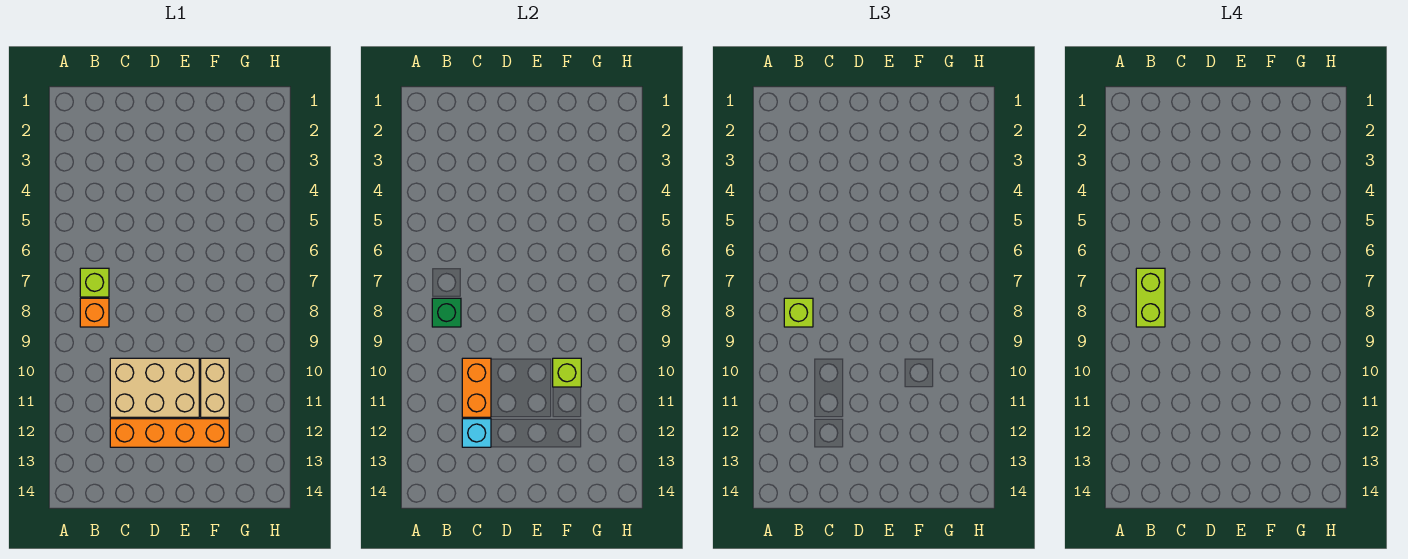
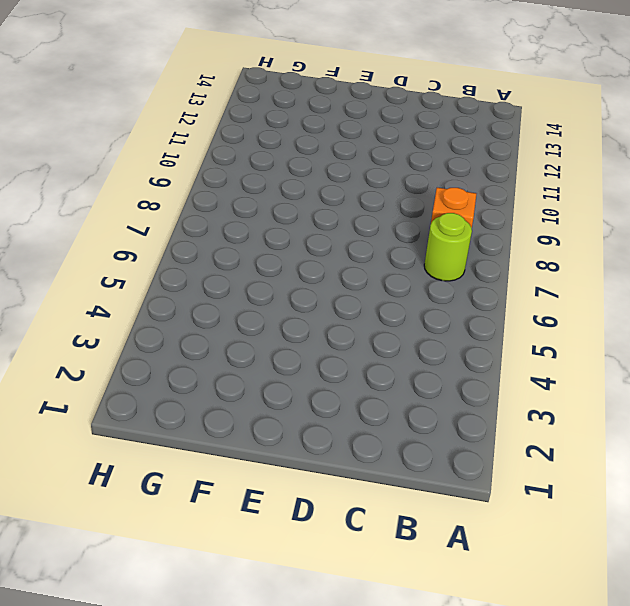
lime round brick B7 level 1 -> lime brick B7 level 1
none -> tan brick C10:E11 level 1
none -> orange brick C12:F12 level 1

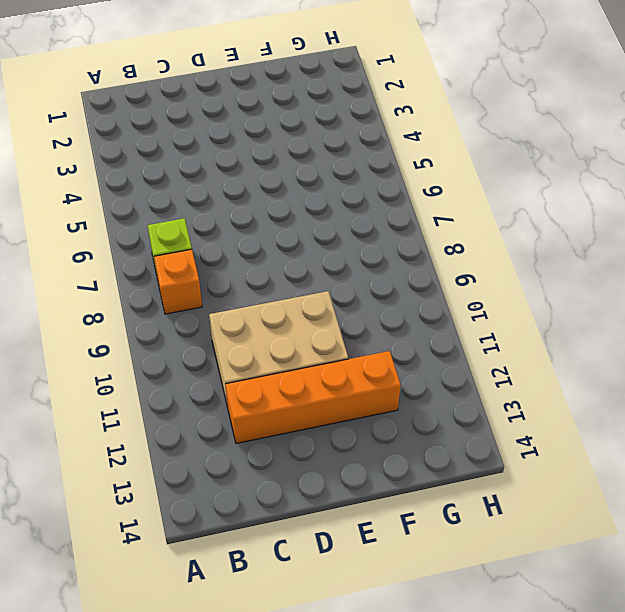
none -> tan brick F10:F11 level 1
none -> green brick B8 level 2

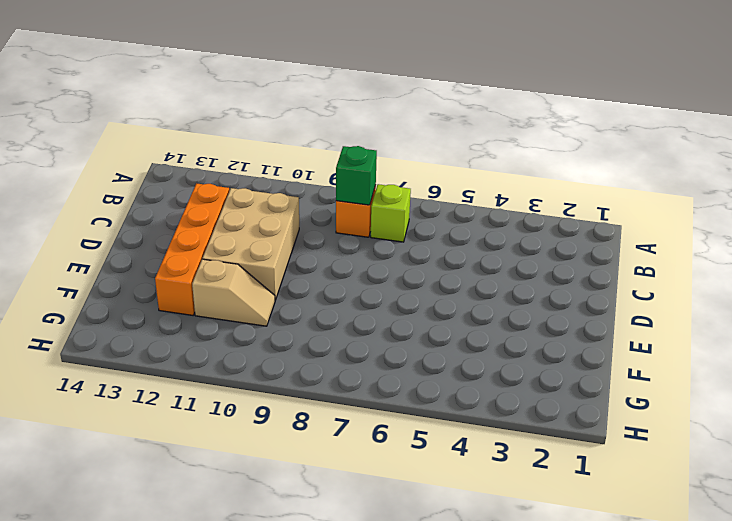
tan slope F10:F11 level 1 top 11 -> tan brick F10:F11 level 1
none -> orange brick C10:C11 level 2
none -> cyan brick C12 level 2

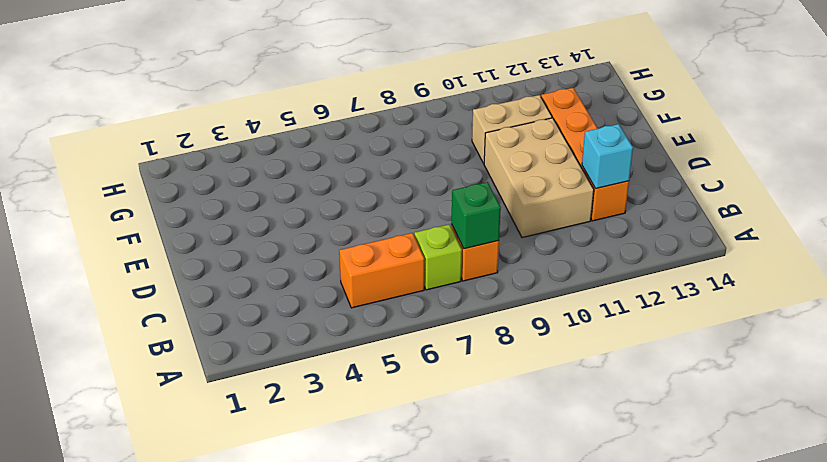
orange brick B5:B6 level 1 -> orange brick C10:C11 level 2
none -> lime brick F10 level 2
none -> lime brick B8 level 3

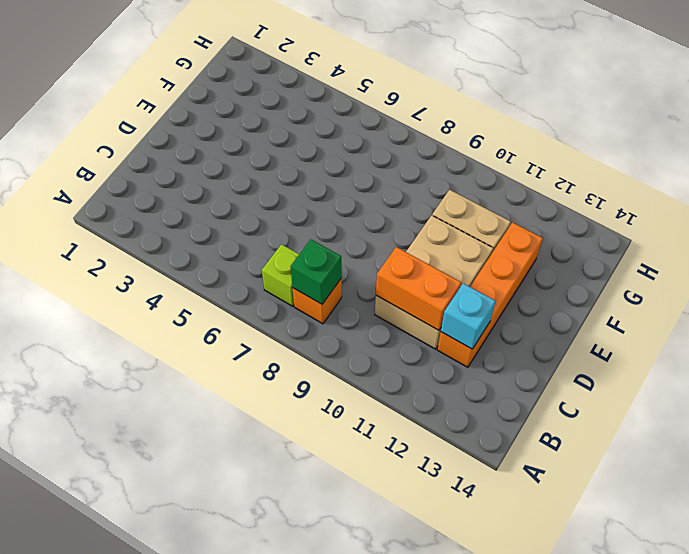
none -> lime brick F10 level 2
none -> lime brick B8 level 3

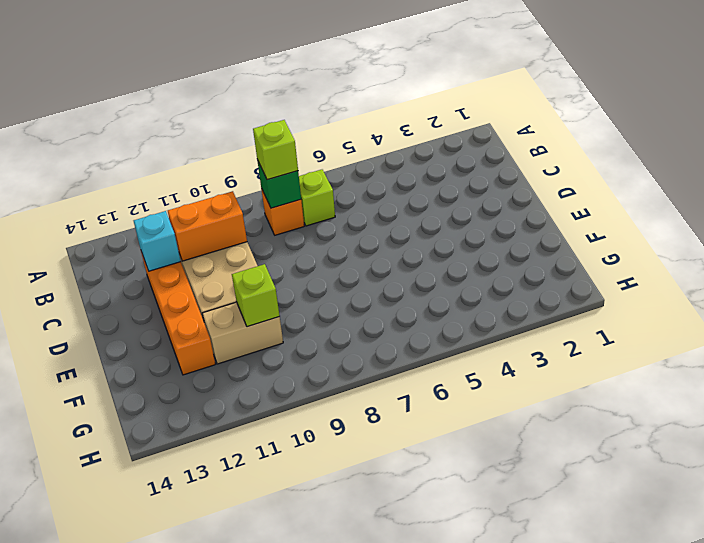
none -> lime brick B7:B8 level 4

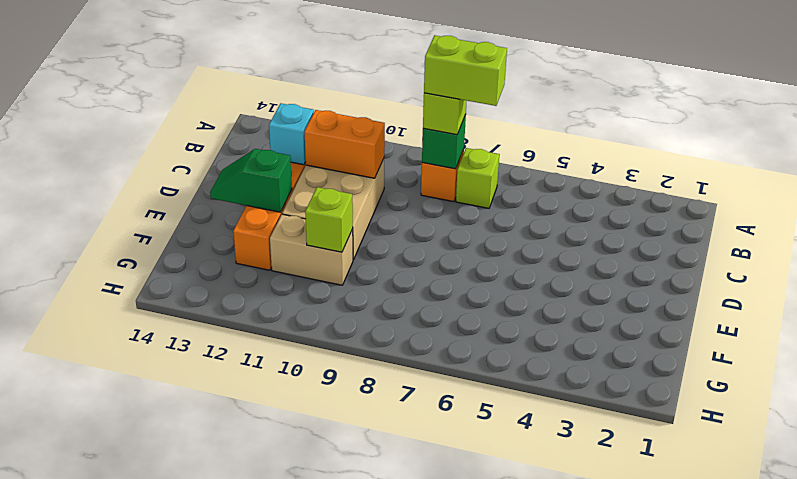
green slope E12:E13 level 2 top 12 -> none

